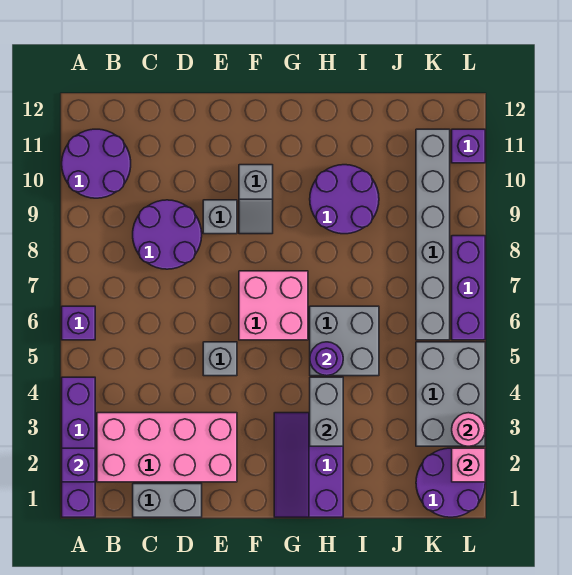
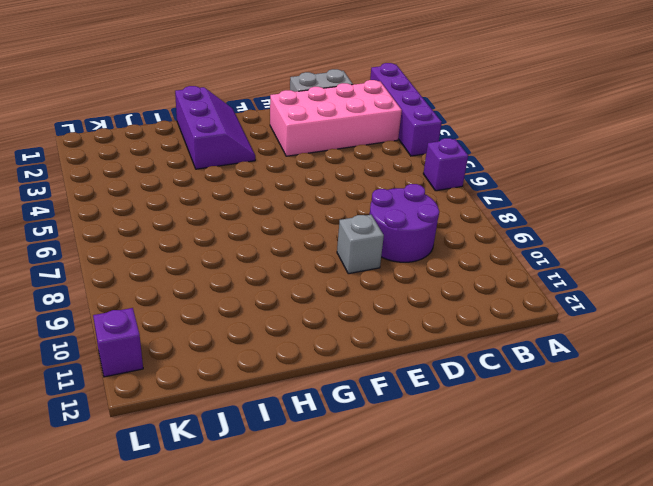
none -> purple round brick A10:B11 level 1
none -> grey brick E5 level 1
none -> pink brick F6:G7 level 1

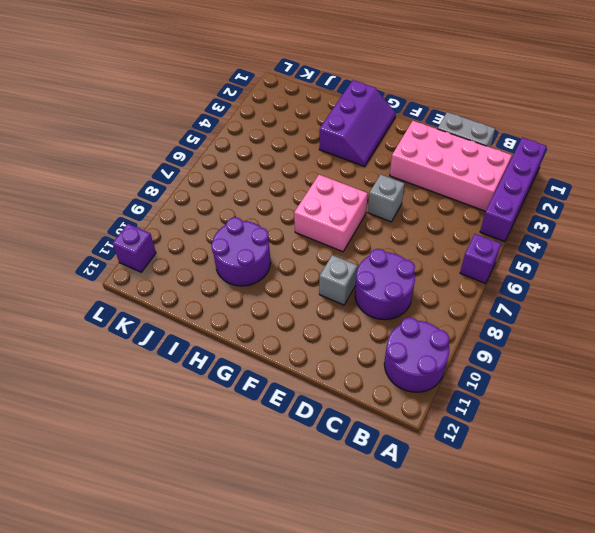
none -> grey slope F9:F10 level 1 top 10
none -> grey brick H5:I6 level 1
none -> purple round brick K1:L2 level 1

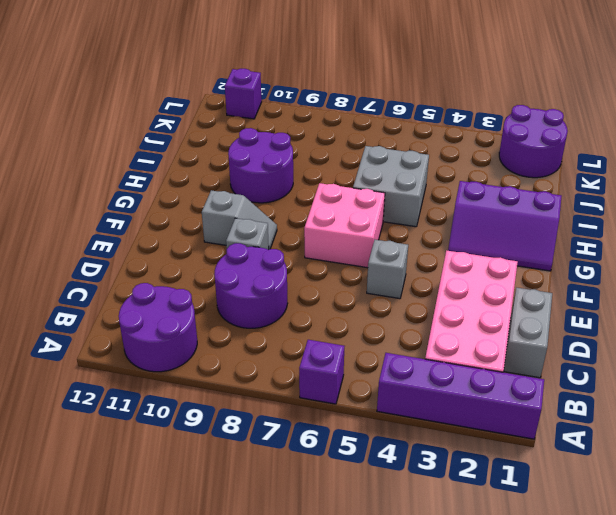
none -> grey brick K3:L5 level 1
none -> grey brick K6:K11 level 1
none -> purple brick L6:L8 level 1

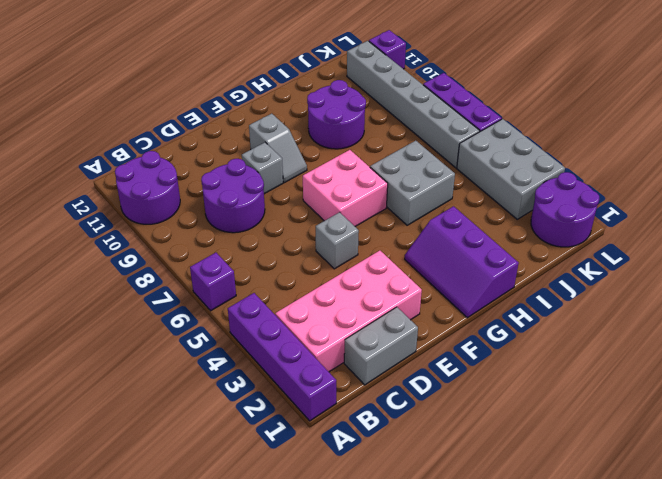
none -> purple brick A2 level 2
none -> grey brick H3:H4 level 2
none -> purple round brick H5 level 2

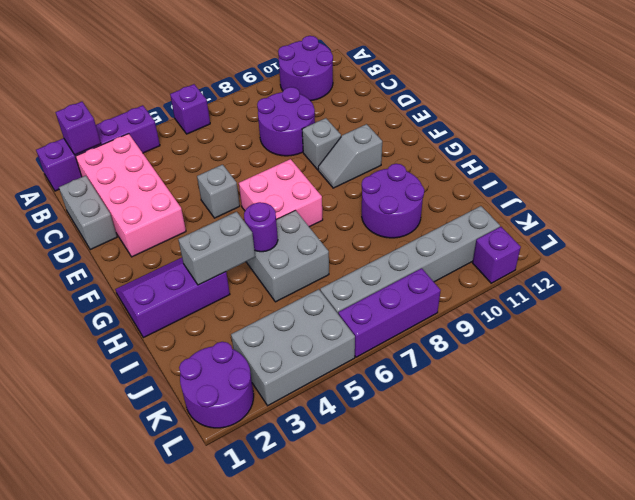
none -> pink brick L2 level 2
none -> pink round brick L3 level 2

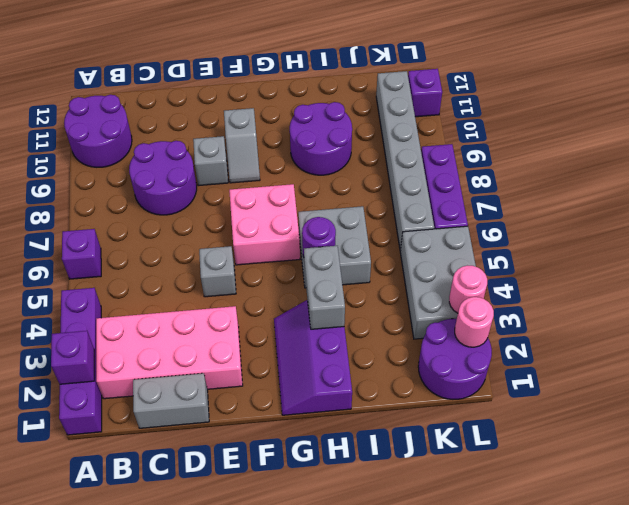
pink round brick L2 level 2 -> pink brick L2 level 2

